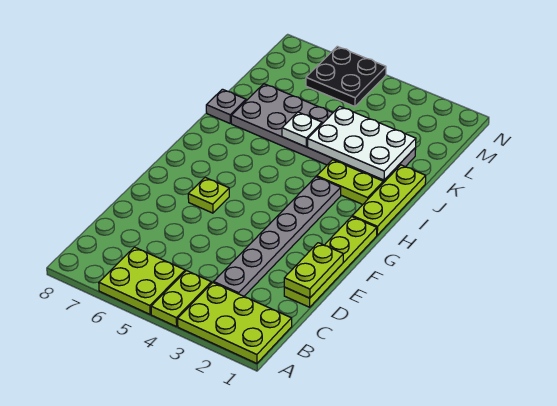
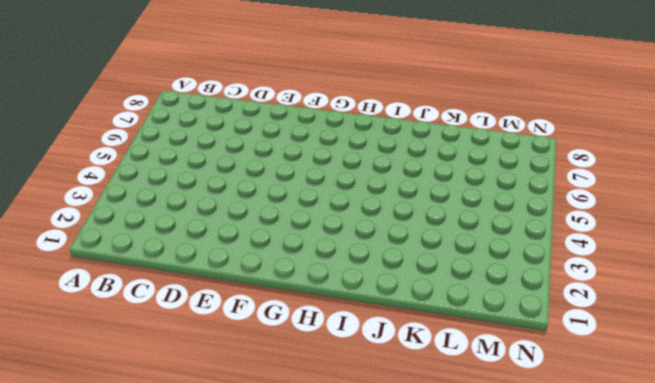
none -> lime plate A1:B3 level 1
none -> lime plate A4:B4 level 1
none -> lime plate A5:B6 level 1

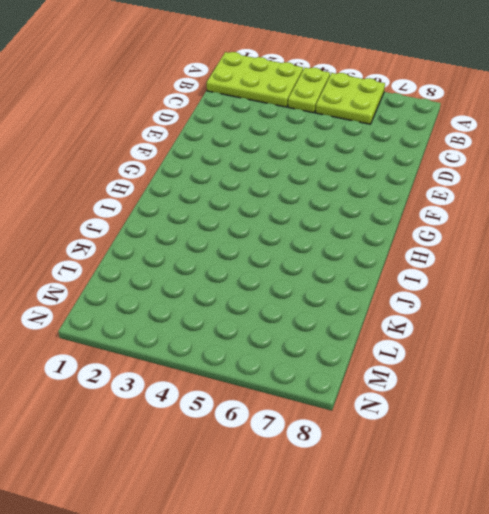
none -> grey plate C3:H3 level 1
none -> lime plate D1:G1 level 1
none -> lime plate F6 level 1

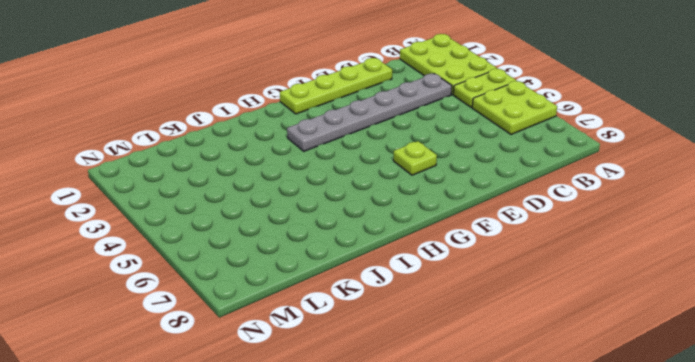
none -> lime plate H1:J1 level 1
none -> lime plate I2:I3 level 1
none -> grey plate J2:K7 level 1

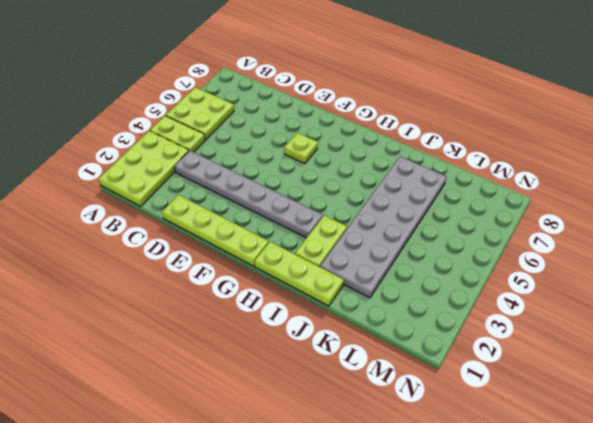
none -> grey plate J8 level 1
none -> black plate M5:N6 level 1
none -> lime plate D1:E1 level 2

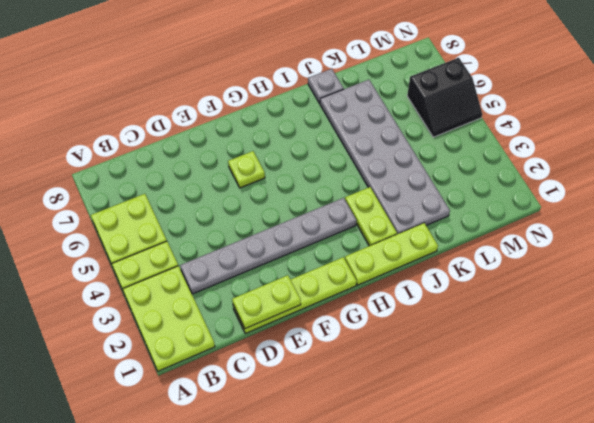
black slope M5:N6 level 1 top 6 -> black plate M5:N6 level 1
none -> white plate J2:K4 level 2
none -> white plate J5 level 2

